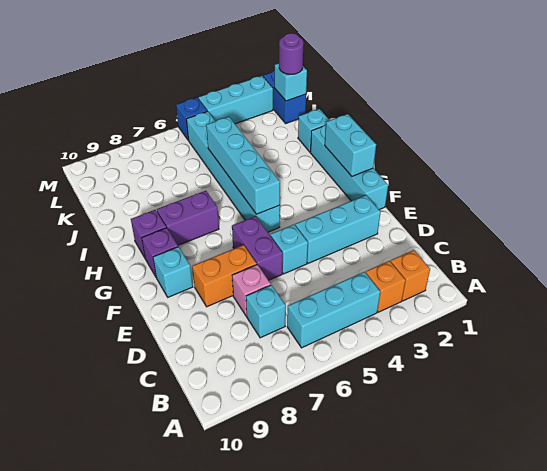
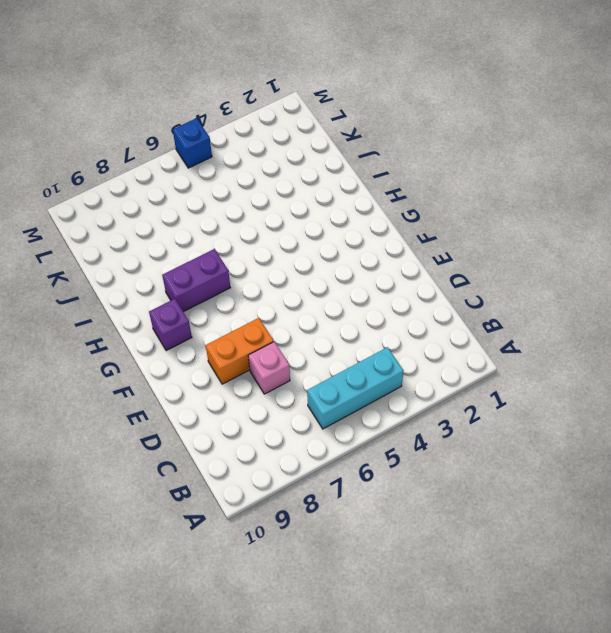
none -> orange brick B2 level 1
none -> orange brick B3 level 1
none -> cyan brick C7 level 1

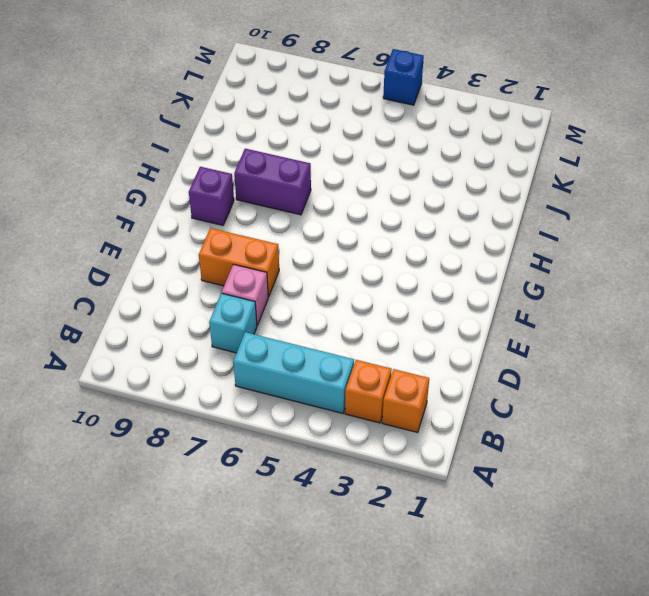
none -> cyan brick E2:E4 level 1
none -> cyan brick E5 level 1
none -> purple brick E6:F6 level 1

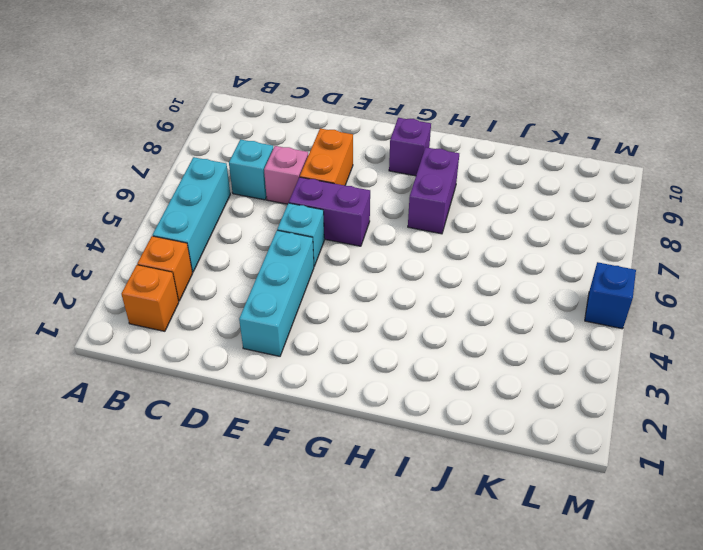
none -> cyan brick F1:I1 level 1
none -> cyan brick F9 level 1
none -> cyan brick G5:L5 level 1

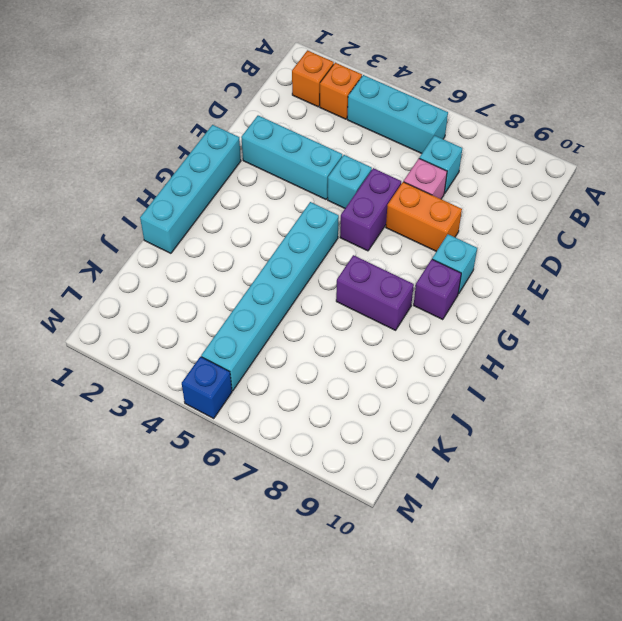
none -> purple brick H9 level 1
none -> cyan brick J1 level 1
none -> blue brick L1:M1 level 1

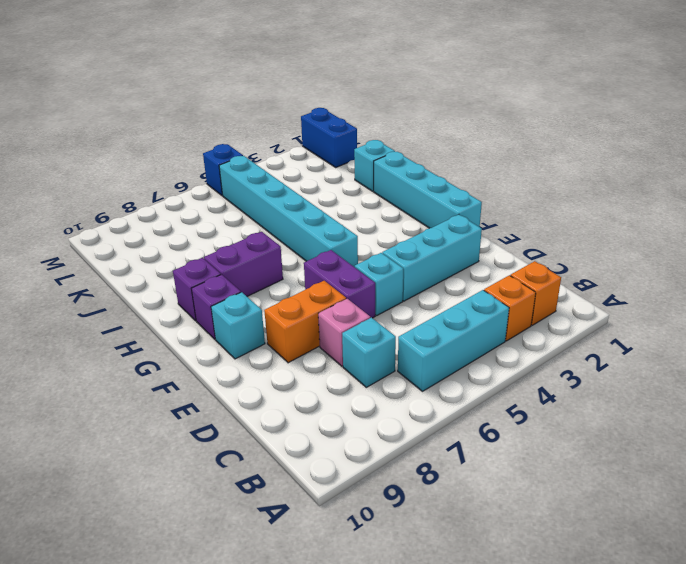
none -> cyan brick M2:M4 level 1
none -> cyan brick G1:H1 level 2
none -> cyan brick G5:J5 level 2

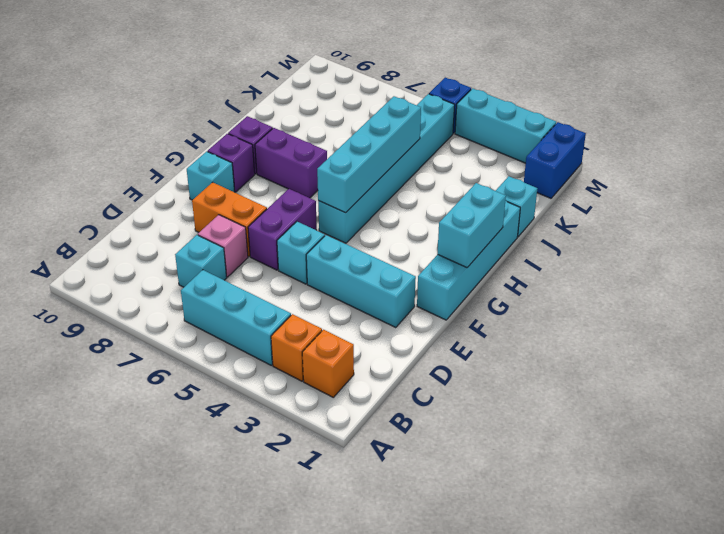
none -> cyan brick L1 level 2
none -> purple round brick L1 level 3

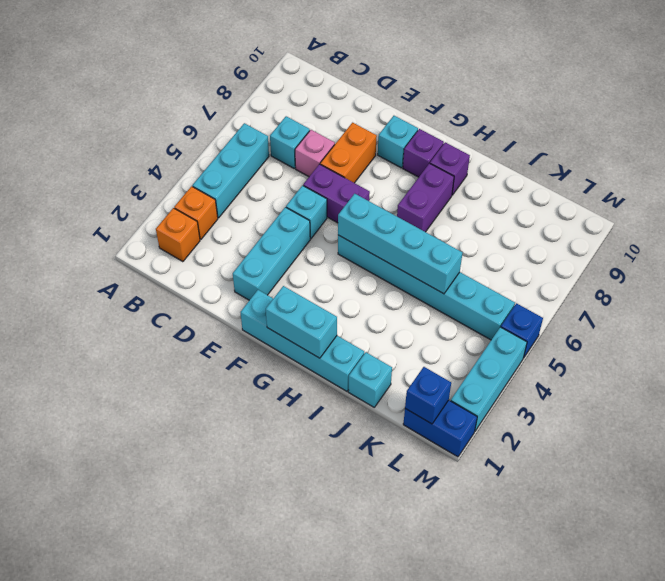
blue brick L1 level 2 -> cyan brick L1 level 2
none -> purple round brick L1 level 3

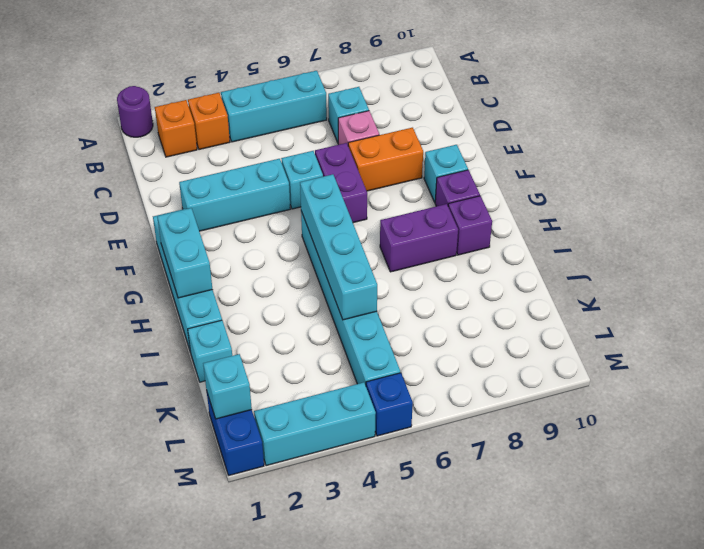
purple round brick A1 level 1 -> purple round brick L1 level 3

